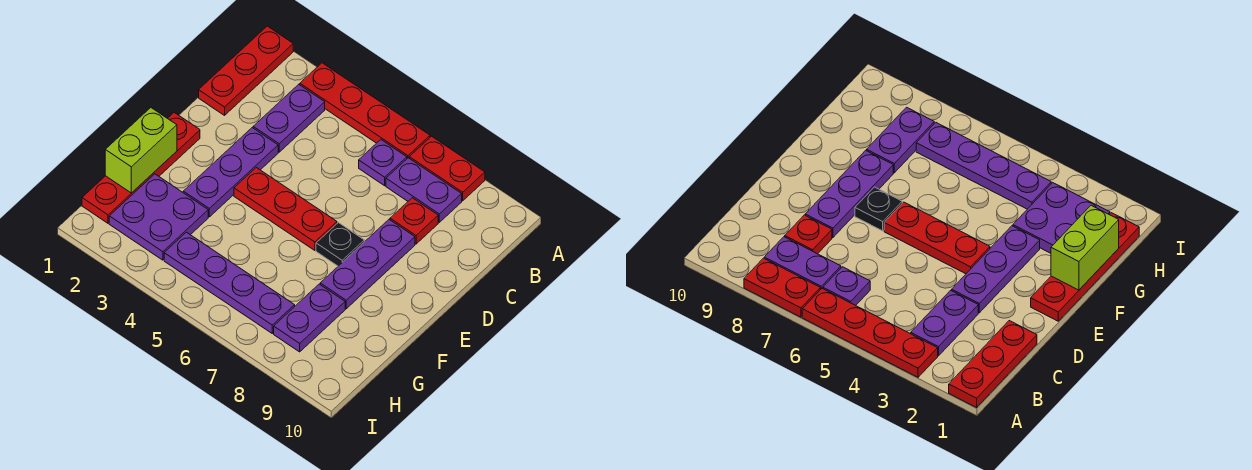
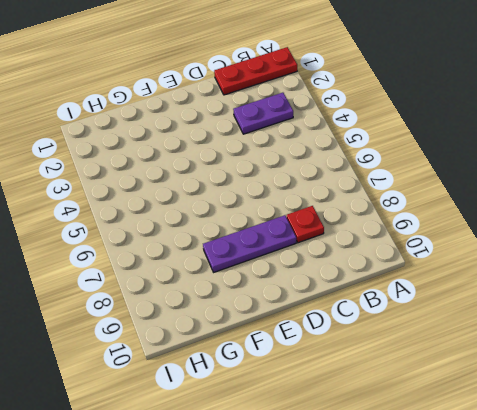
none -> red plate A3:A6 level 1
none -> red plate A7:A8 level 1
none -> purple plate B6 level 1

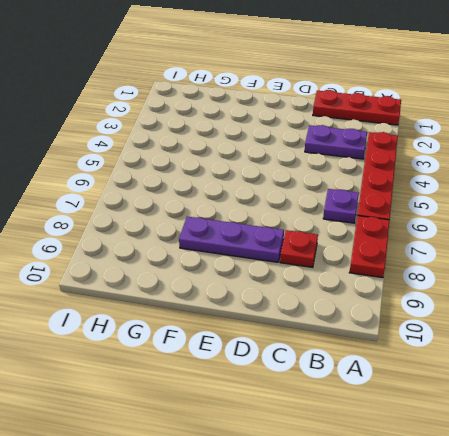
none -> purple plate B7:B8 level 1
none -> purple plate D3:F3 level 1
none -> red plate E1:H1 level 1

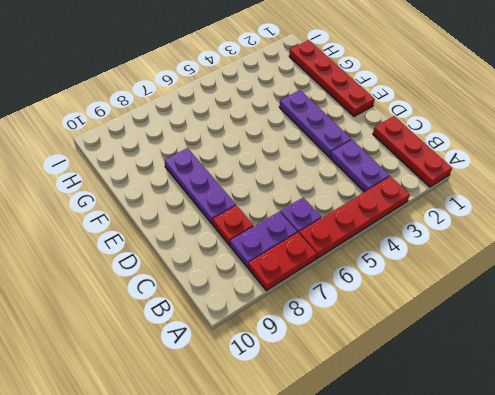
none -> red plate E4:E6 level 1
none -> black plate E7 level 1
none -> purple plate G2:H3 level 1

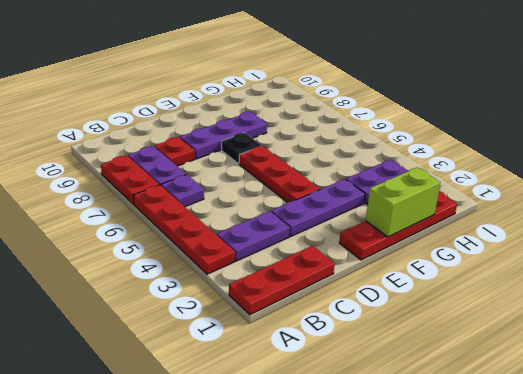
none -> purple plate G8:H8 level 1
none -> purple plate H4:H7 level 1

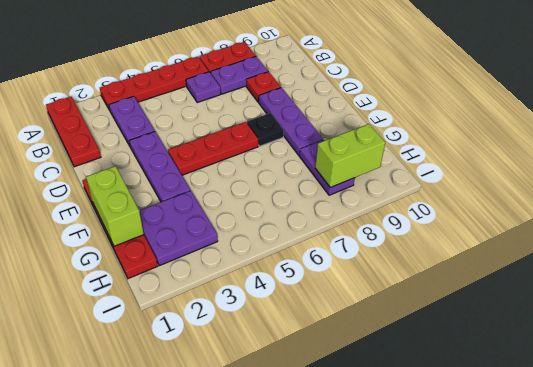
lime brick H8:H9 level 2 -> none
none -> purple plate H4:H7 level 1

